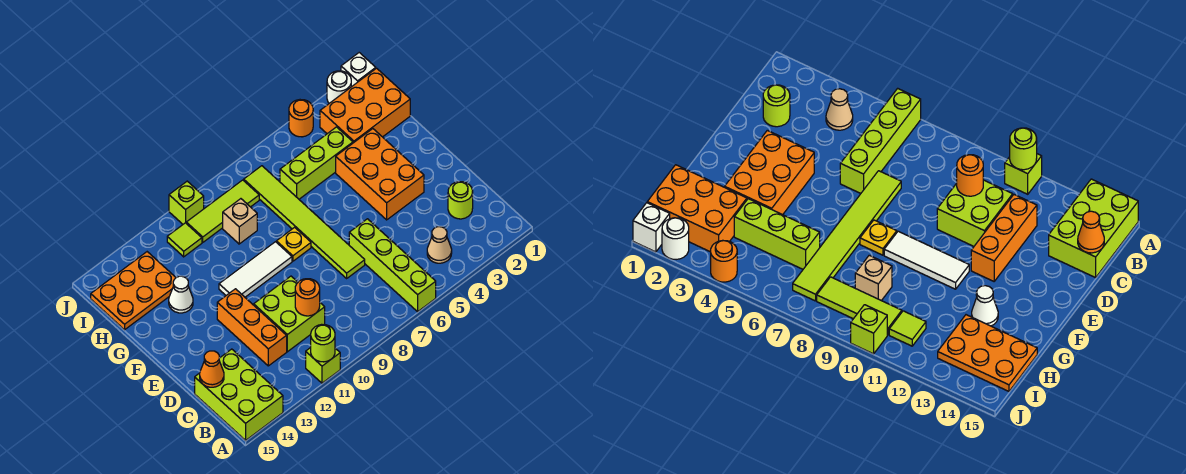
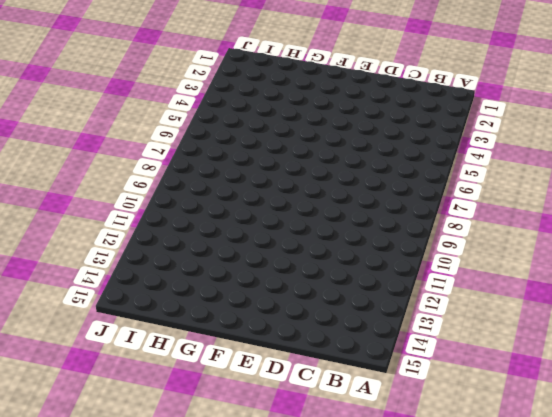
none -> lime brick A6:D6 level 1
none -> lime brick A11 level 1
none -> lime brick A14:C15 level 1

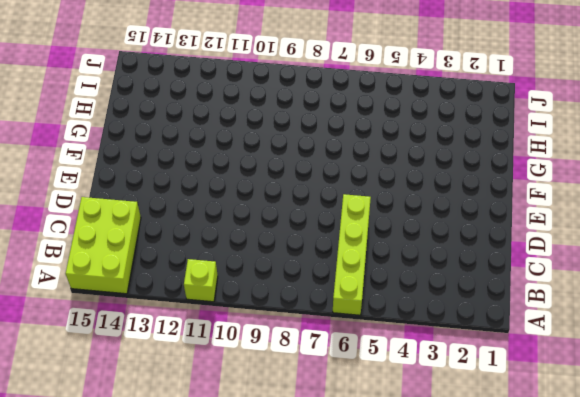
none -> tan cone B4 level 1
none -> lime round brick C2 level 1
none -> lime brick C10:D11 level 1

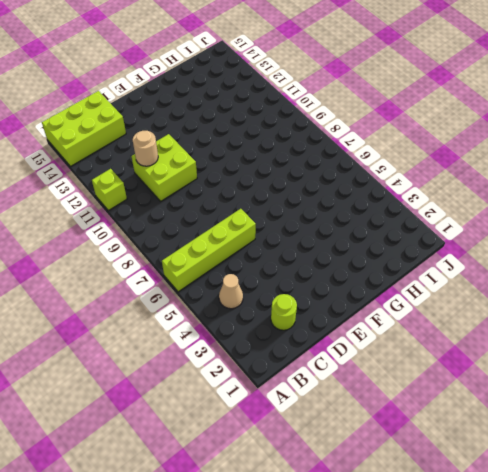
tan round brick C11 level 2 -> none
none -> orange brick C12:E12 level 1
none -> lime tile D7:I7 level 1
none -> orange brick E3:G4 level 1

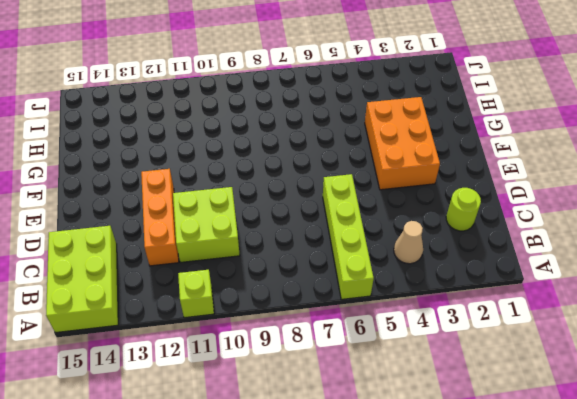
none -> lime tile D7:I7 level 1
none -> yellow plate F8 level 1
none -> white tile F9:F11 level 1

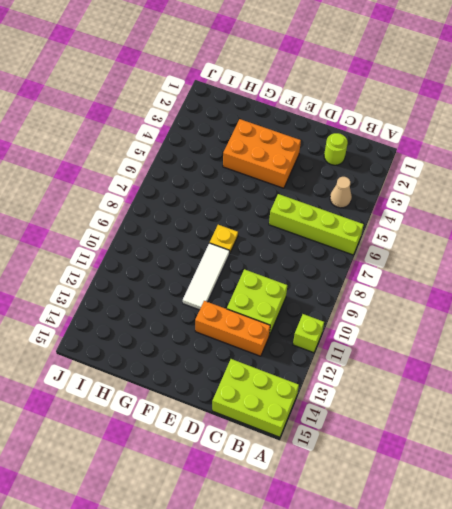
none -> lime tile D7:I7 level 1
none -> white cone G13 level 1
none -> orange brick H1:I3 level 1

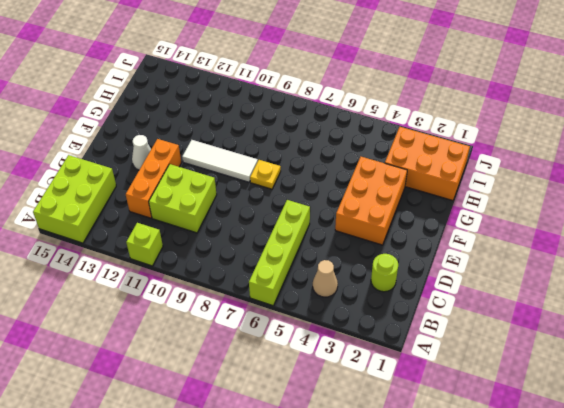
white cone E13 level 1 -> white cone G13 level 1
none -> lime tile D7:I7 level 1
none -> lime brick H4:H6 level 1
none -> tan brick H9 level 1

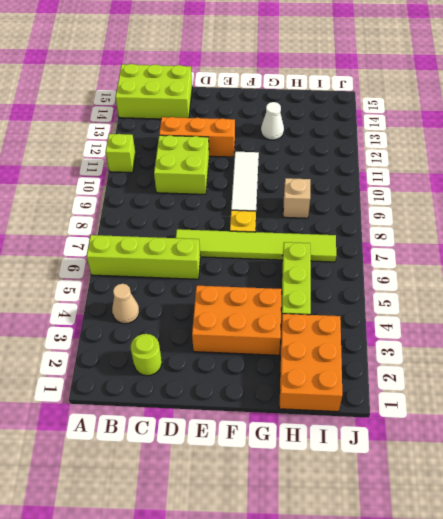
none -> orange plate H13:I15 level 1
none -> lime tile I8:I10 level 1
none -> lime tile I11 level 1

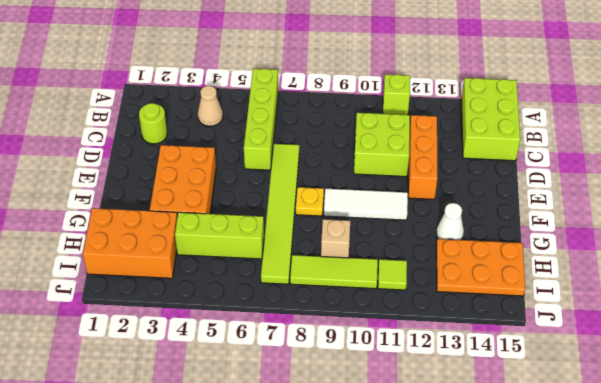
none -> white brick J1 level 1
none -> white round brick J2 level 1
none -> orange round brick J4 level 1

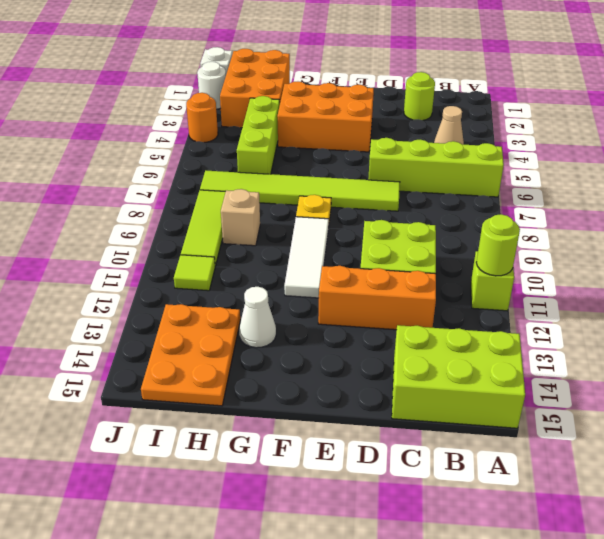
none -> lime brick J10 level 1
none -> orange round brick C10 level 2
none -> orange cone C15 level 2

